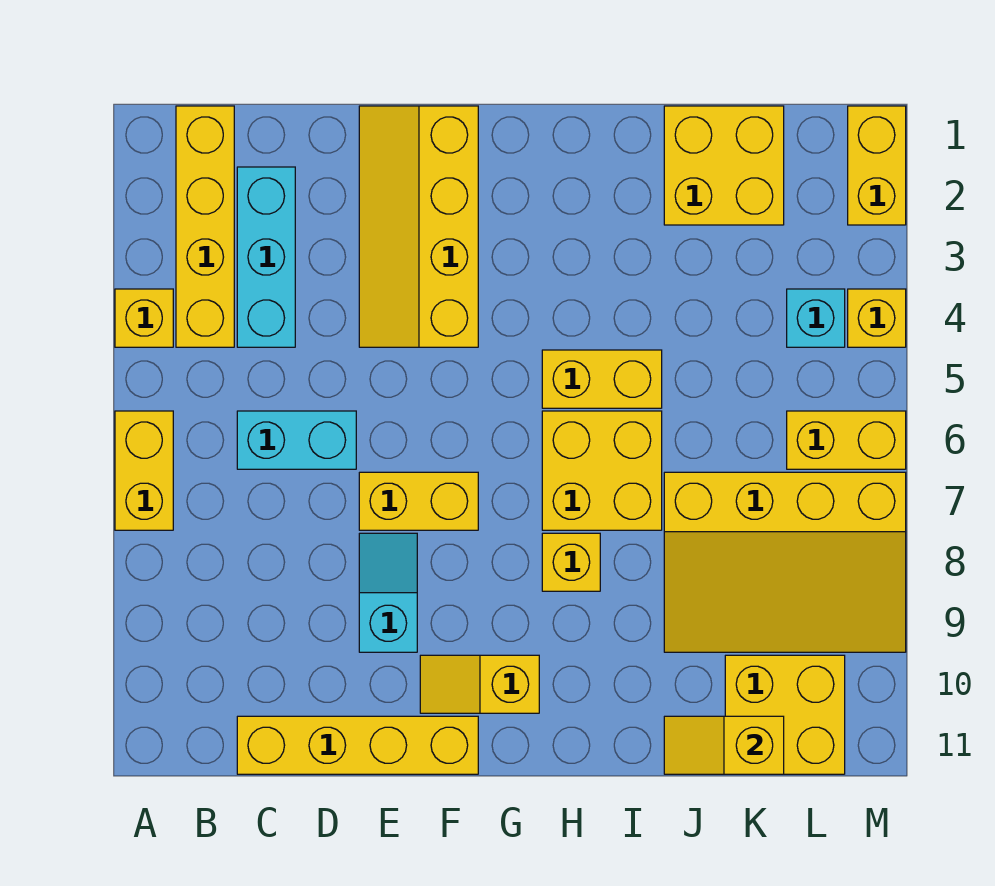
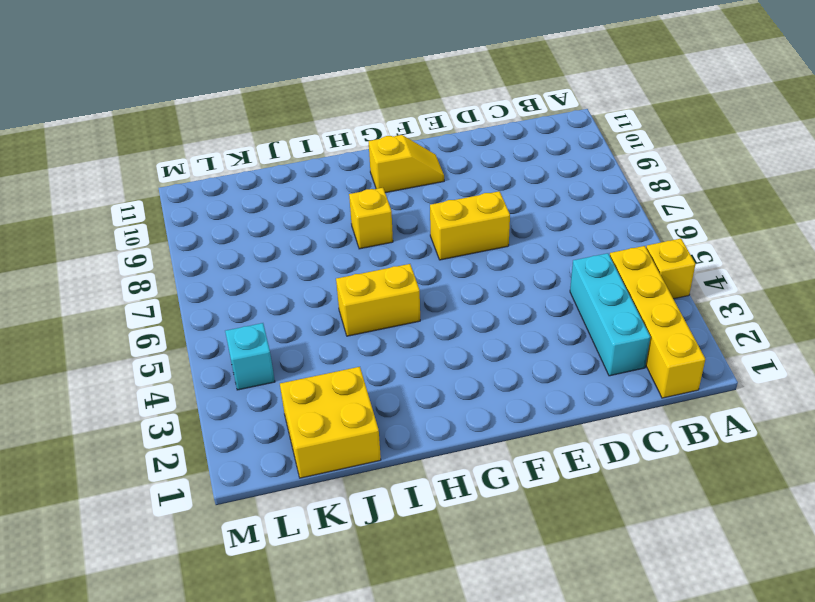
none -> yellow brick A6:A7 level 1
none -> cyan brick C6:D6 level 1
none -> yellow brick C11:F11 level 1

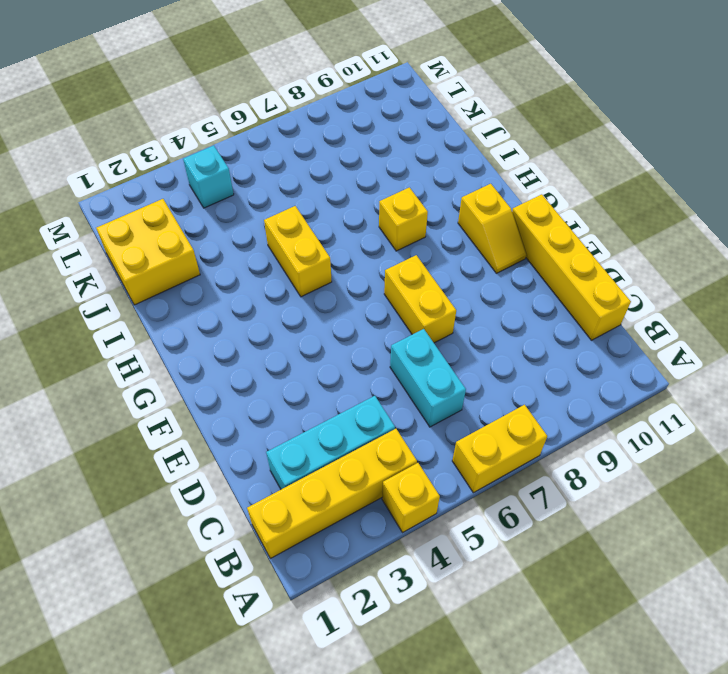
none -> yellow slope E1:F4 level 1 top F
none -> cyan slope E8:E9 level 1 top 9
none -> yellow brick H6:I7 level 1

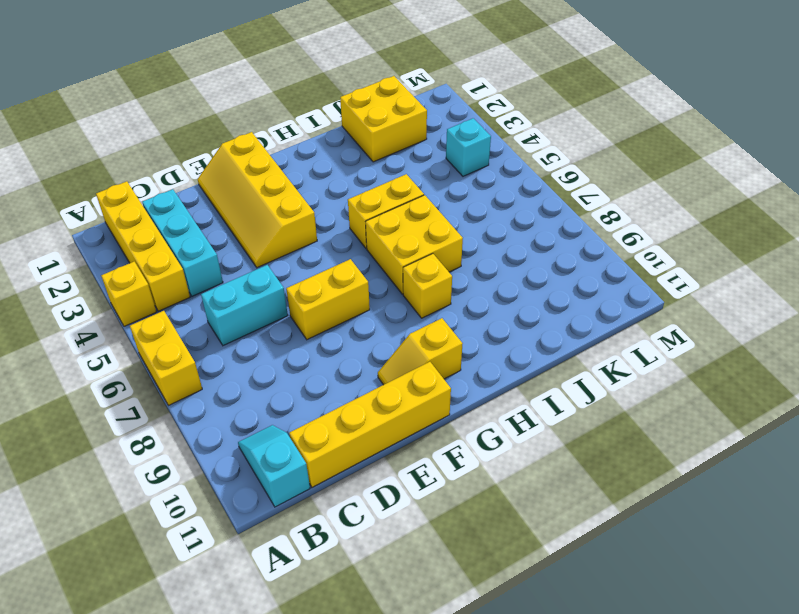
cyan slope B10:B11 level 1 top 11 -> cyan slope E8:E9 level 1 top 9
none -> yellow slope J7:M9 level 1 top 7
none -> yellow brick K10:L11 level 1
none -> yellow brick L6:M6 level 1

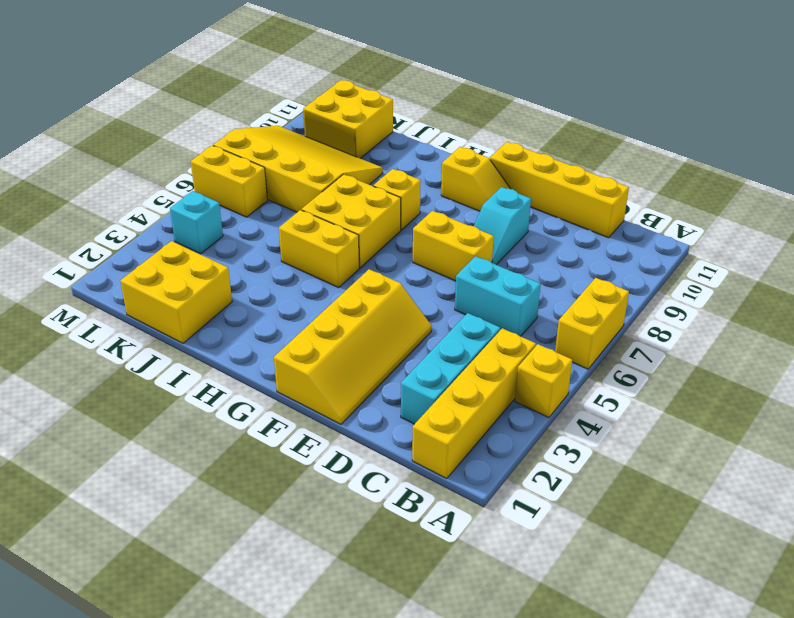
none -> yellow brick M1:M2 level 1
none -> yellow brick M4 level 1
none -> yellow slope J11:K11 level 2 top K

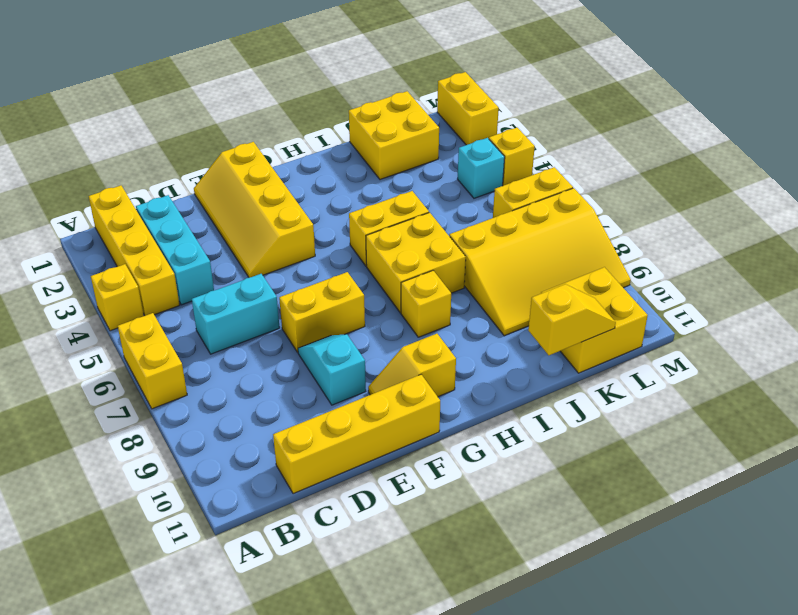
yellow slope J11:K11 level 2 top J -> yellow slope J11:K11 level 2 top K

